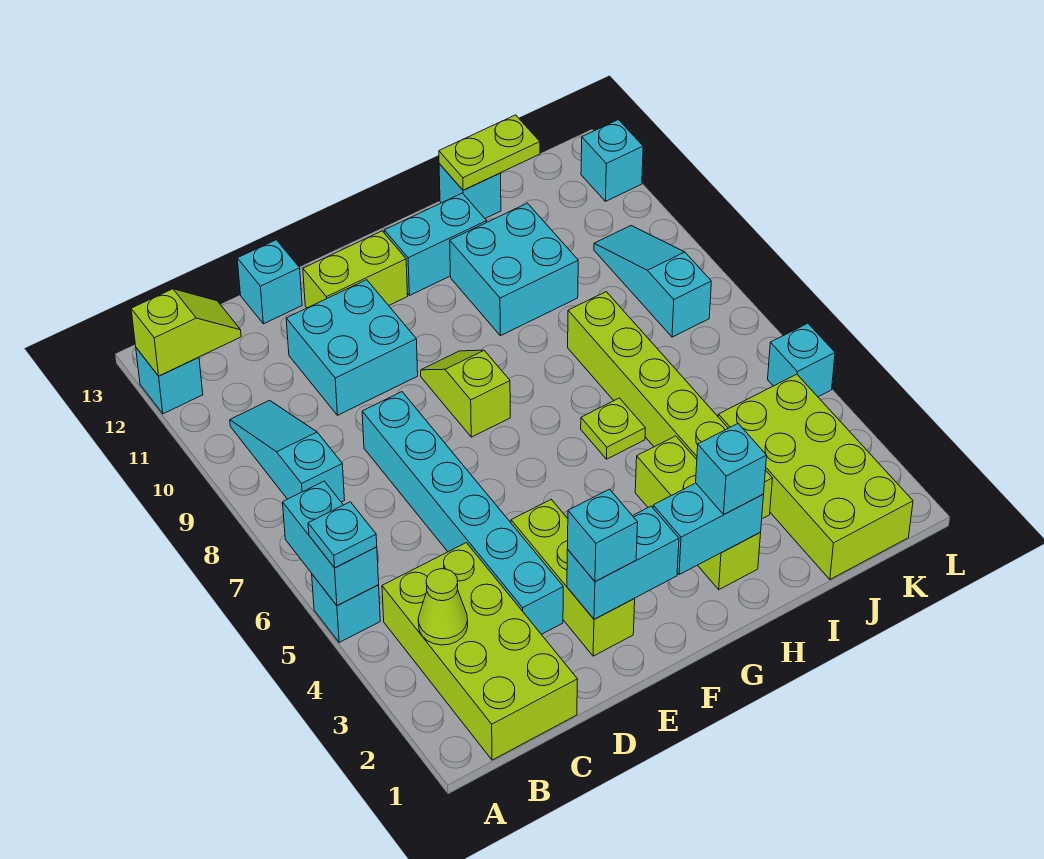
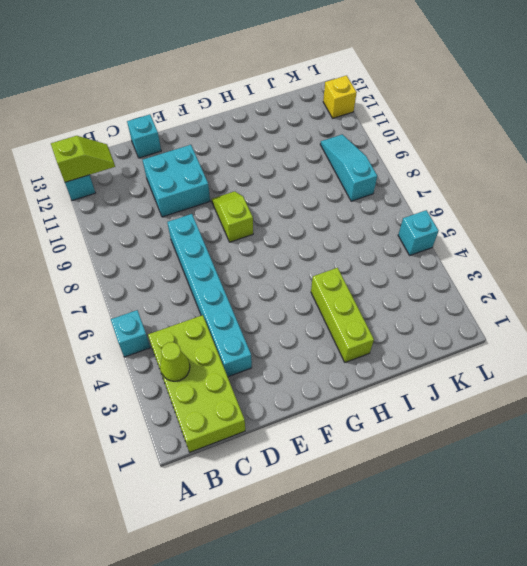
yellow brick L12 level 1 -> cyan brick L12 level 1
none -> cyan slope B8:B10 level 1 top 8
none -> lime brick E2:E4 level 1
none -> lime brick E12:F12 level 1

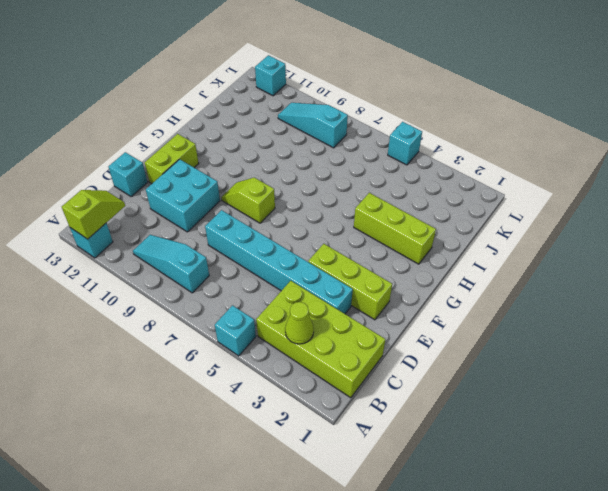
none -> cyan brick G12:H12 level 1
none -> lime plate H6 level 1
none -> cyan brick H10:I11 level 1

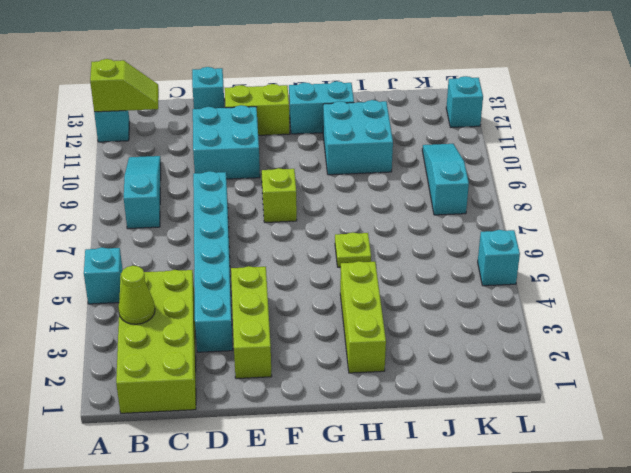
none -> lime brick I3:I8 level 1
none -> cyan brick I13 level 1
none -> lime brick J1:K4 level 1

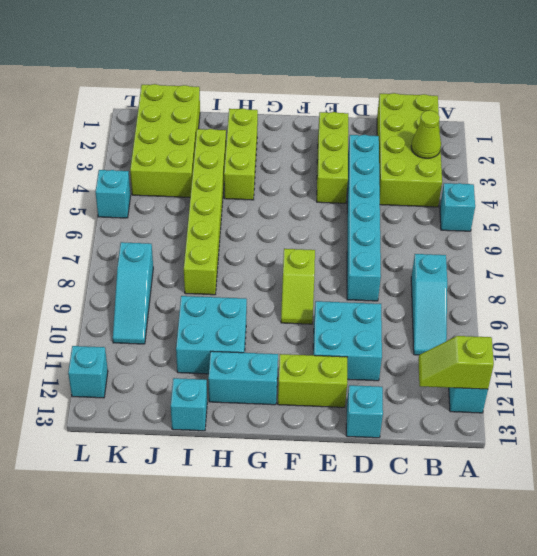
none -> lime plate H6 level 1
none -> cyan brick A5:A6 level 2
none -> cyan brick E2:F2 level 2

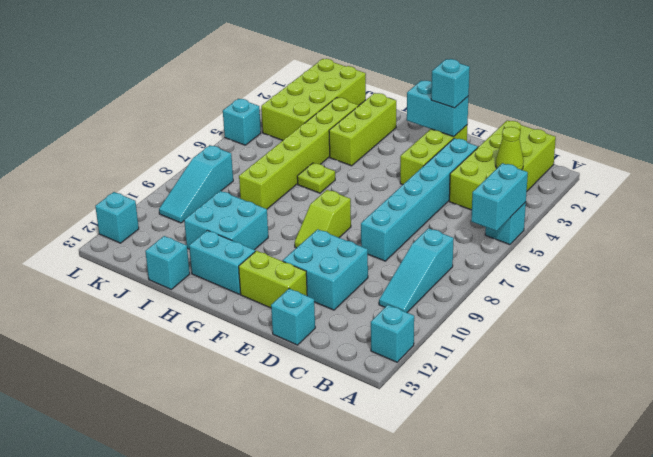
none -> lime slope A12:B12 level 2 top A
none -> cyan brick G2:H2 level 2
none -> lime plate I13:J13 level 2

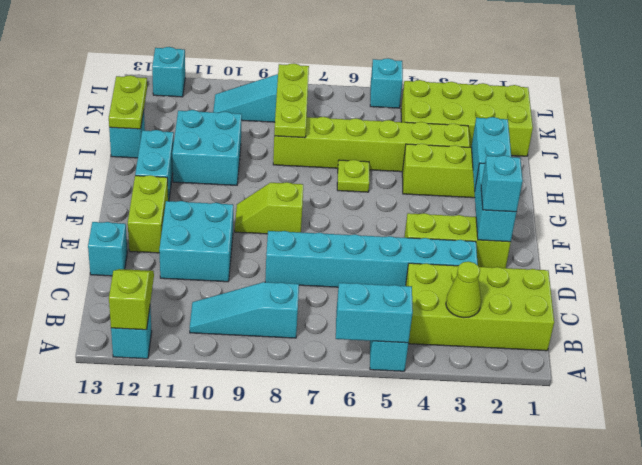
lime plate I8:K8 level 2 -> none
none -> cyan plate A5 level 3
none -> cyan brick H2 level 3

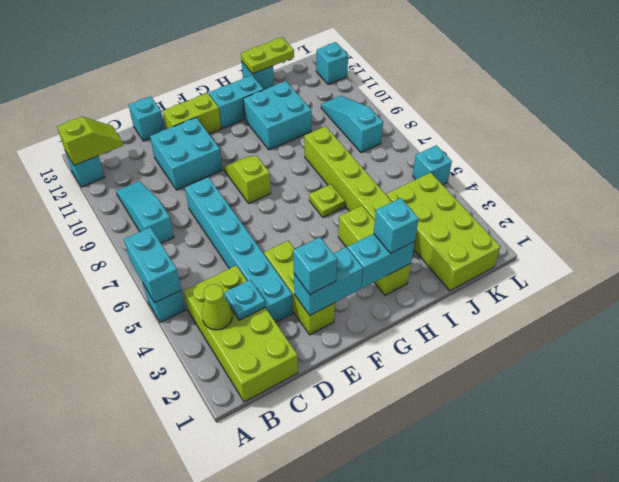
cyan plate C3 level 2 -> cyan plate A5 level 3

